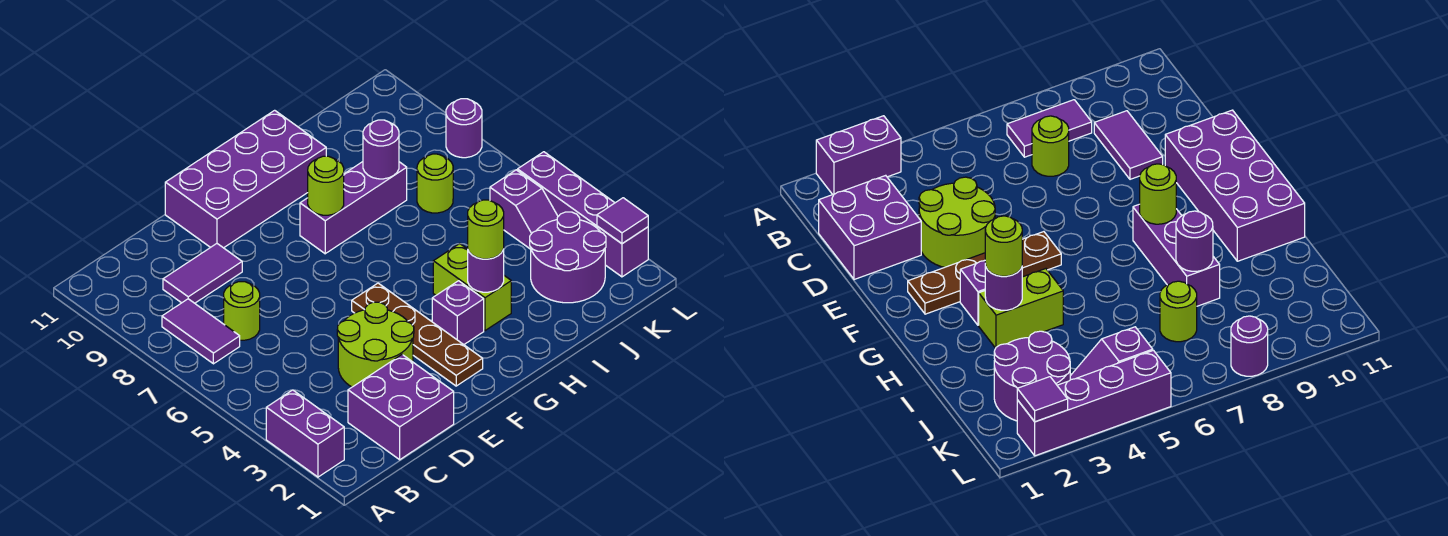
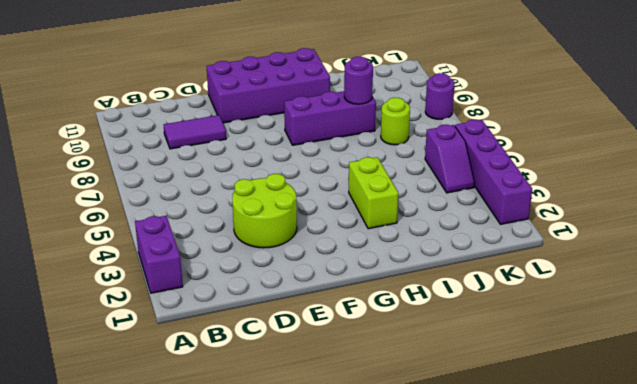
none -> purple tile B7:B8 level 1
none -> purple brick C1:D2 level 1
none -> lime round brick C7 level 1

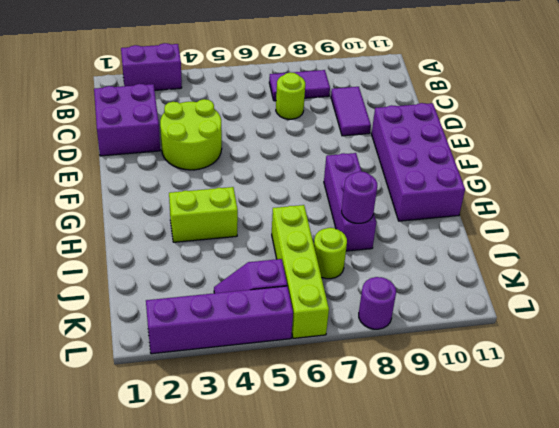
lime brick I6:L6 level 1 -> none
none -> brown plate F2:F5 level 1
none -> purple brick G3 level 1
none -> purple round brick J2:K3 level 1

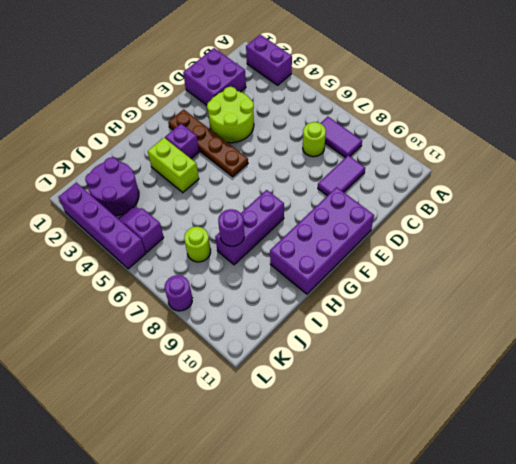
none -> lime round brick G8 level 2
none -> purple round brick H3 level 2
none -> purple tile L2 level 2

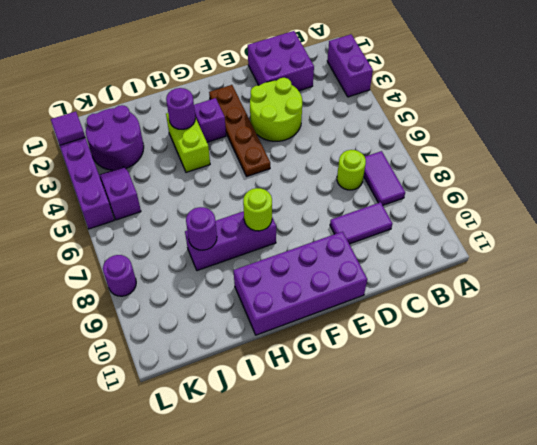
none -> lime round brick J7 level 1
none -> lime round brick H3 level 3

